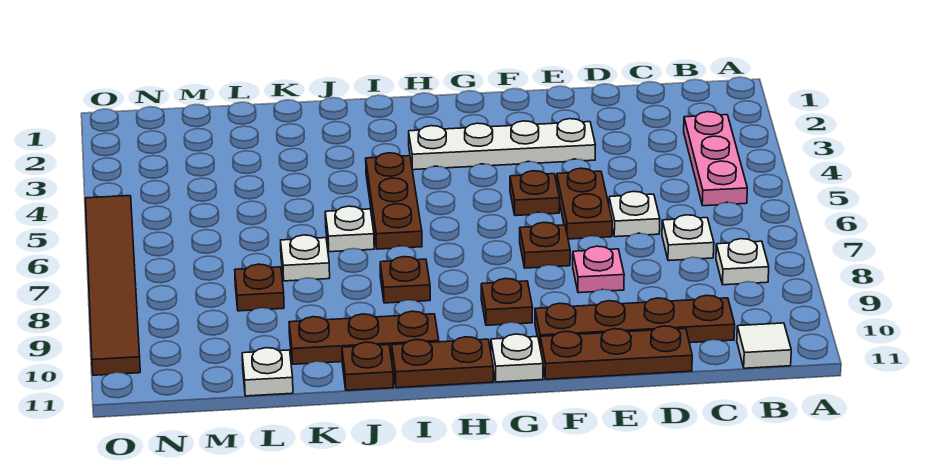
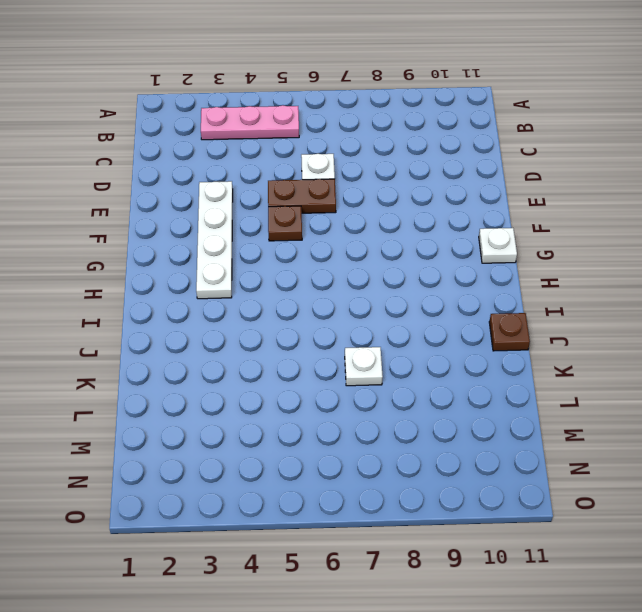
none -> white plate B8 level 1
none -> white tile B11 level 1
none -> white plate C7 level 1

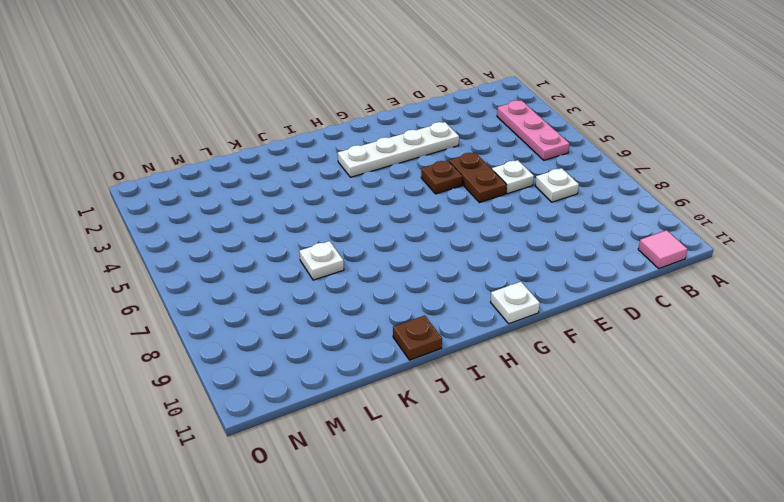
pink tile B11 level 1 -> white tile B11 level 1
none -> white plate B8 level 1
none -> brown plate C10:F10 level 1
none -> brown plate D11:F11 level 1

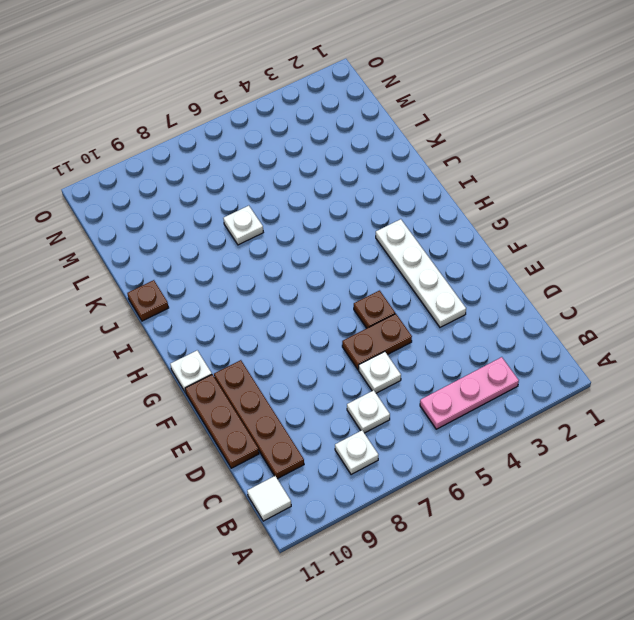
none -> pink plate E8 level 1
none -> brown plate F7 level 1
none -> brown plate G9 level 1

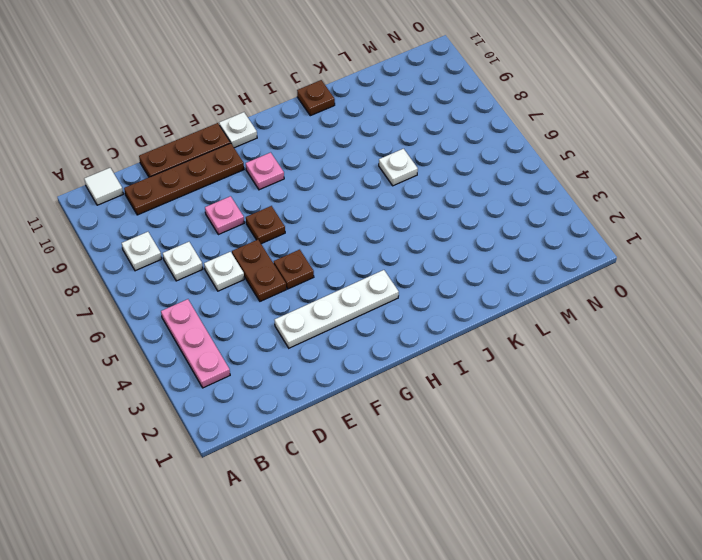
pink plate G9 level 1 -> brown plate G9 level 1
none -> brown plate H11:I11 level 1
none -> brown plate I4:I6 level 1
none -> brown plate I8 level 1

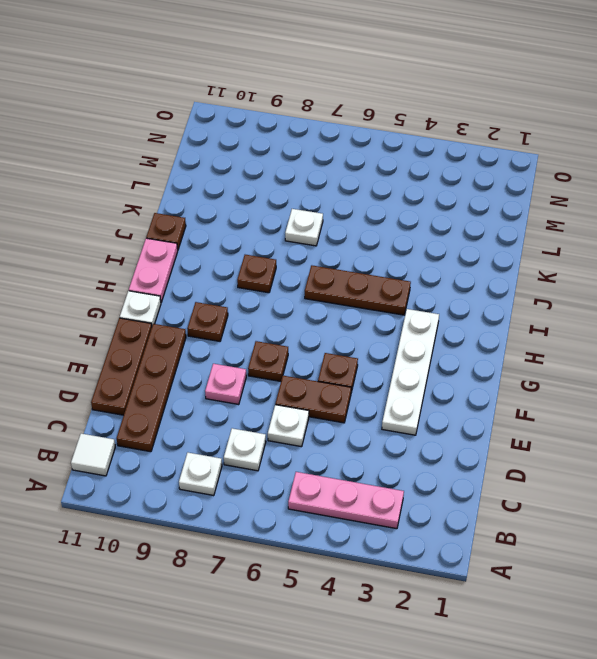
pink plate H11:I11 level 1 -> brown plate H11:I11 level 1
none -> brown plate I10:K10 level 1
none -> white plate J6 level 1
none -> brown plate L8 level 1

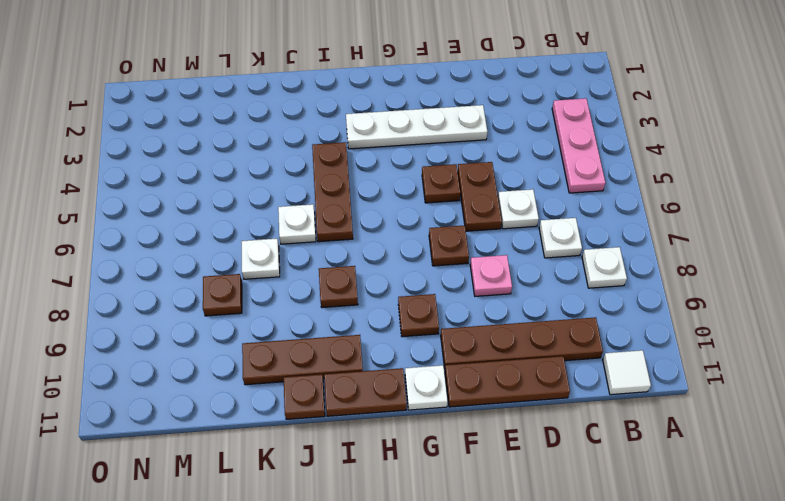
none -> white plate L11 level 1
none -> brown tile O5:O10 level 1

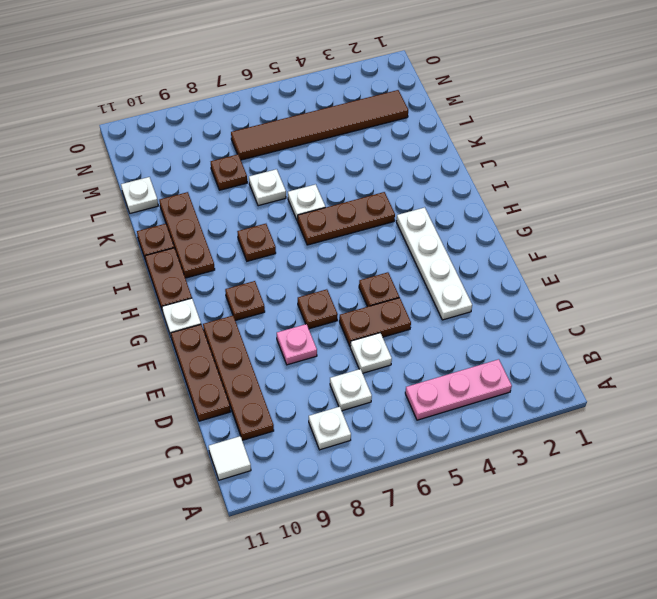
brown tile M2:M7 level 1 -> brown tile O5:O10 level 1

